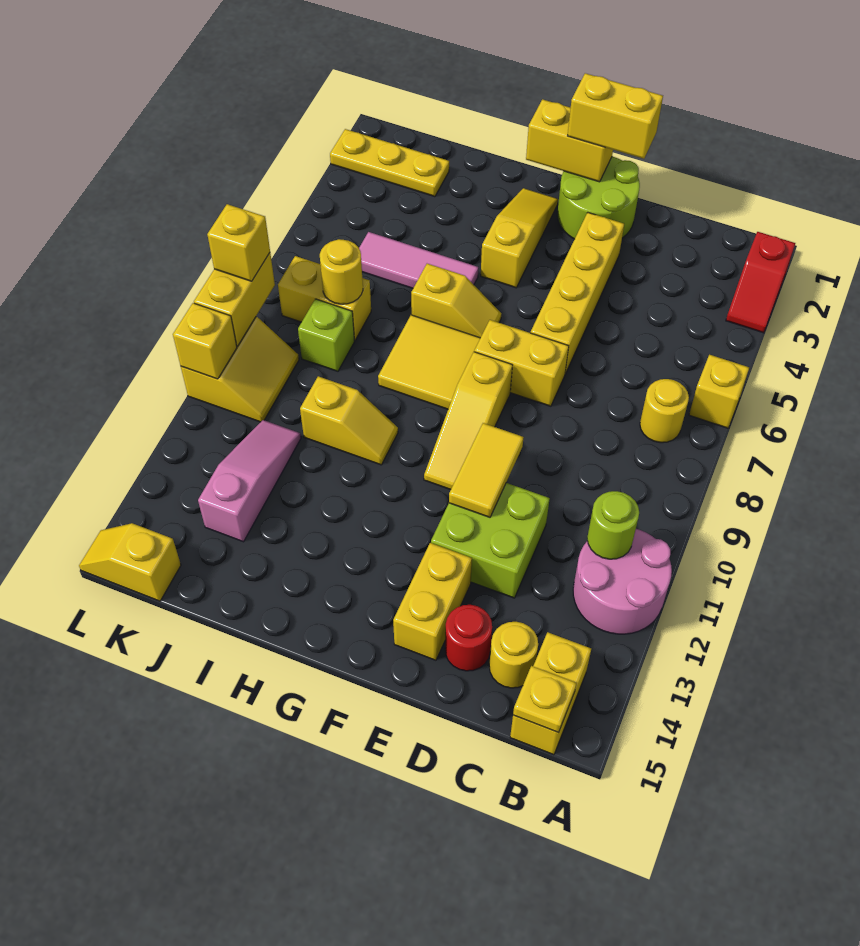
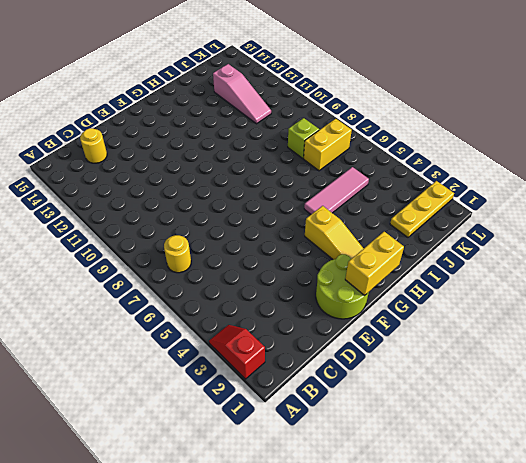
none -> yellow brick A6 level 1
none -> pink round brick A11:B12 level 1
none -> yellow brick B14:B15 level 1
none -> lime brick D11:E12 level 1

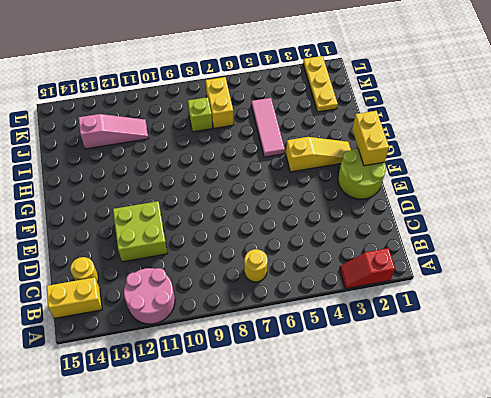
none -> yellow brick A6 level 1
none -> red round brick D14 level 1
none -> yellow brick E3:E6 level 1
none -> yellow brick E7:F7 level 1

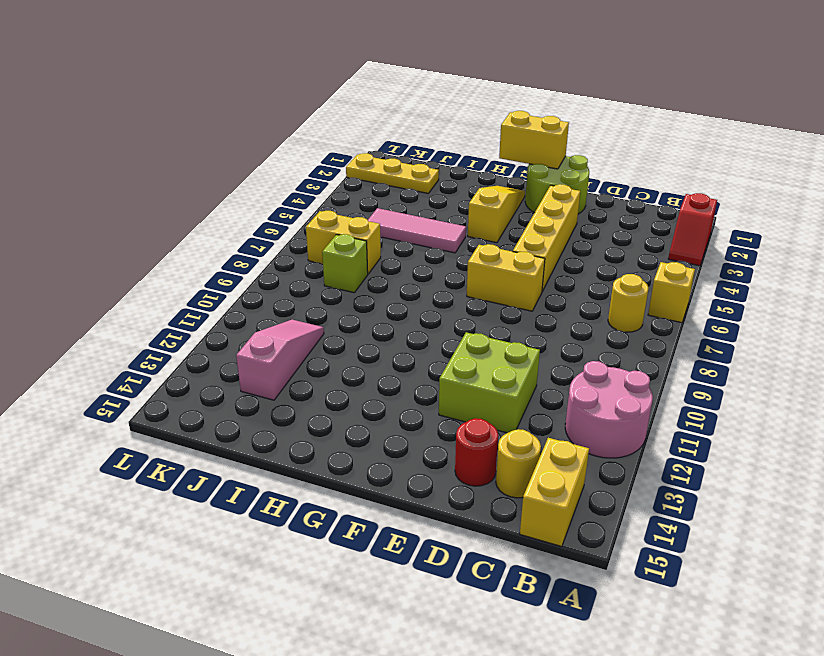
none -> yellow brick E13:E14 level 1
none -> yellow slope F8:F10 level 1 top 8
none -> yellow slope G6:H6 level 1 top H
none -> yellow tile G7:H8 level 1

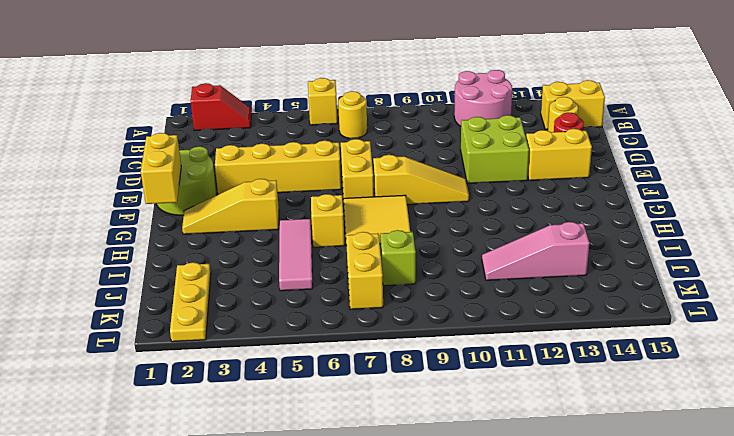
none -> yellow slope H10:I10 level 1 top I
none -> yellow slope K9:L10 level 1 top L
none -> yellow slope K15:L15 level 1 top K
none -> lime round brick B11 level 2

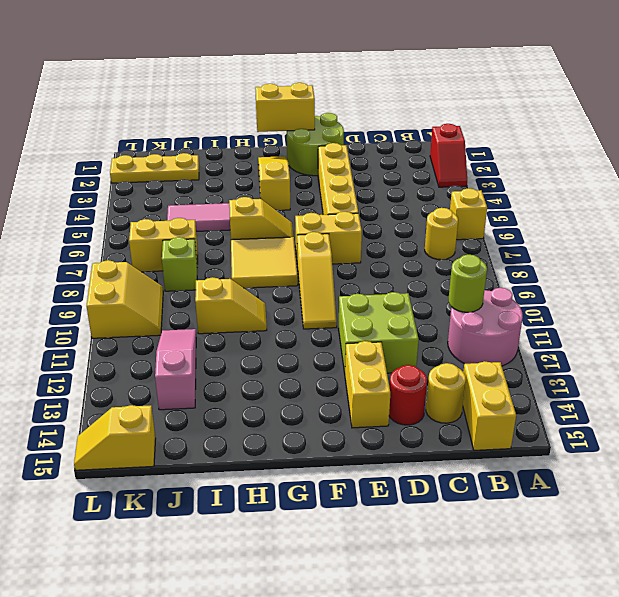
none -> yellow plate B15 level 2
none -> yellow tile E10:E11 level 2
none -> yellow round brick J7 level 2
none -> yellow brick L8:L9 level 2

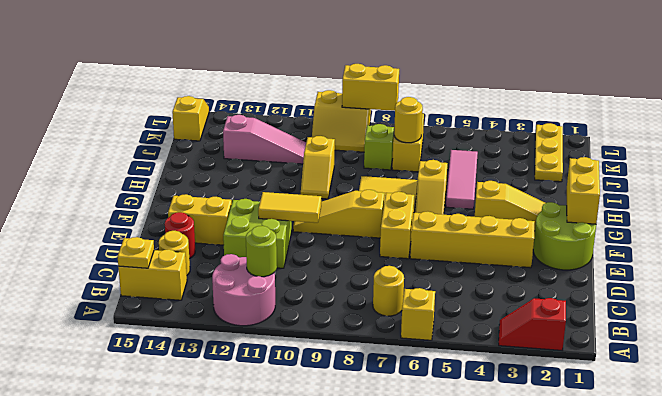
none -> yellow brick L10 level 2
none -> yellow brick E1:F1 level 3
none -> yellow brick L8 level 3

